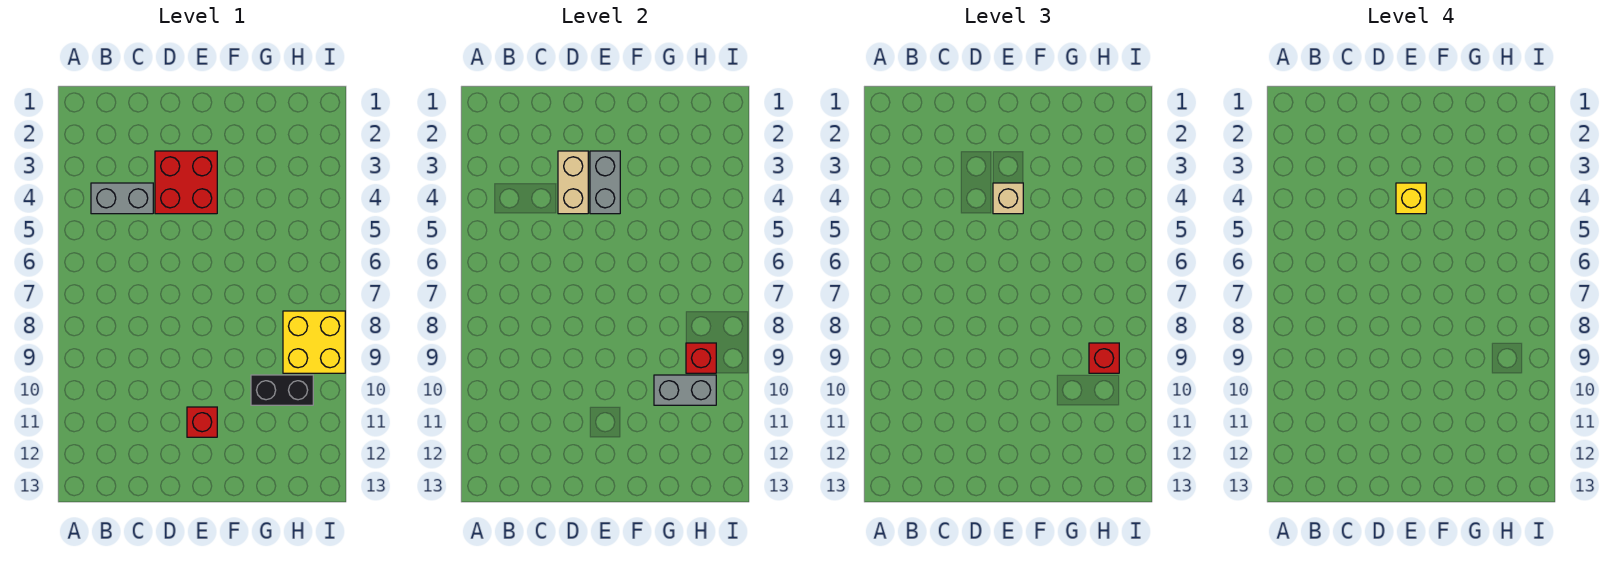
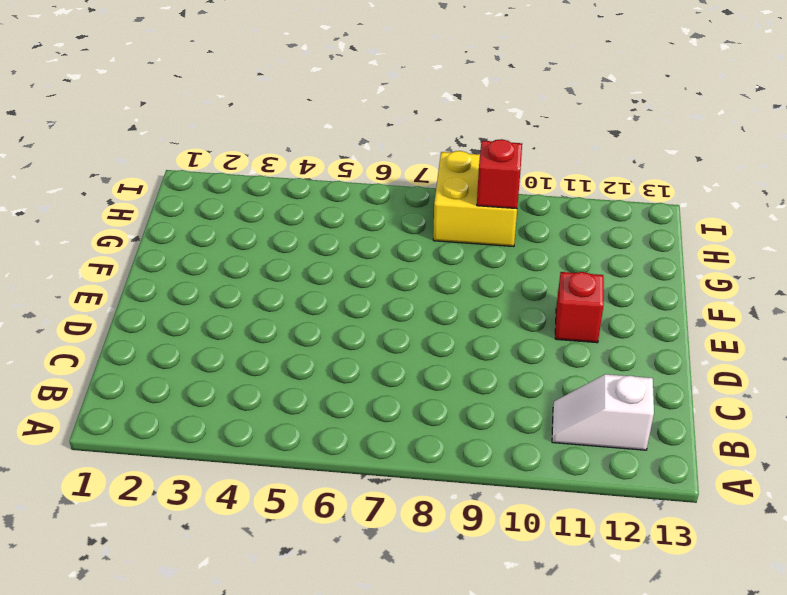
white slope B11:B12 level 1 top 12 -> none
none -> grey brick B4:C4 level 1
none -> red brick D3:E4 level 1
none -> black brick G10:H10 level 1

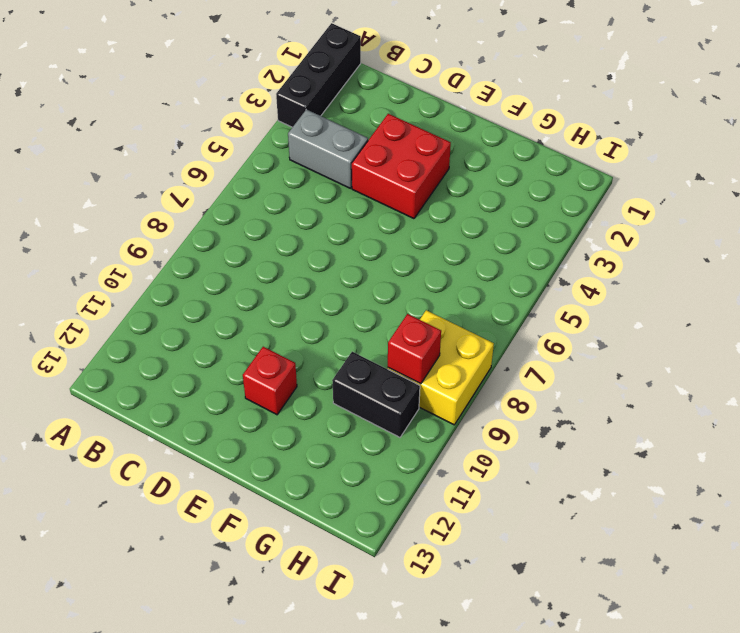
black brick A1:A3 level 1 -> none
none -> tan brick D3:D4 level 2
none -> grey brick E3:E4 level 2
none -> grey brick G10:H10 level 2

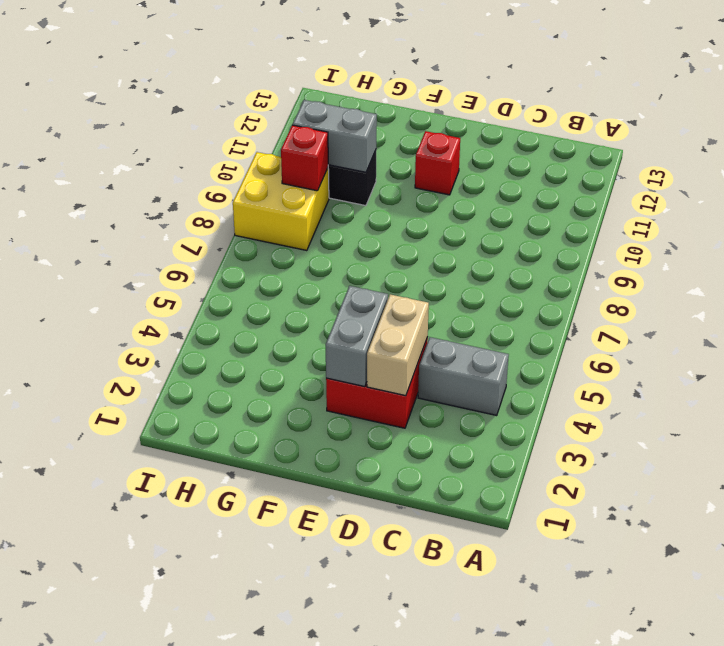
none -> tan brick E4 level 3
none -> red brick H9 level 3
none -> yellow brick E4 level 4

